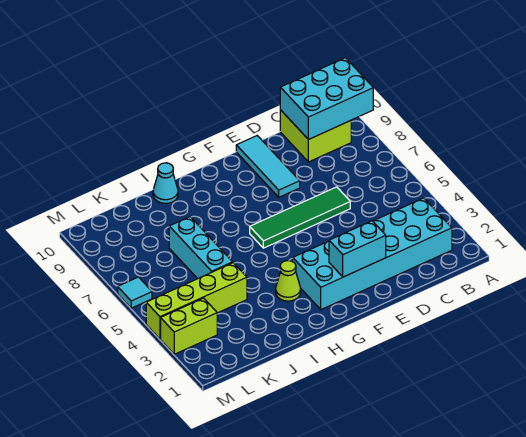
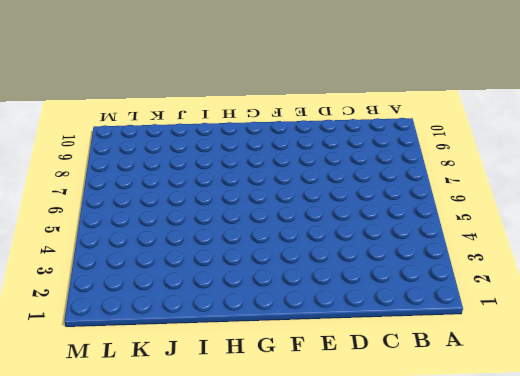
none -> cyan brick B2:G3 level 1
none -> lime brick B9:C10 level 1
none -> green tile D6:G6 level 1

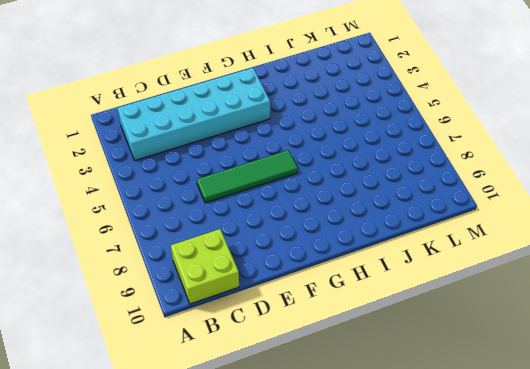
none -> cyan tile E8:E10 level 1
none -> lime cone H3 level 1
none -> cyan cone I10 level 1

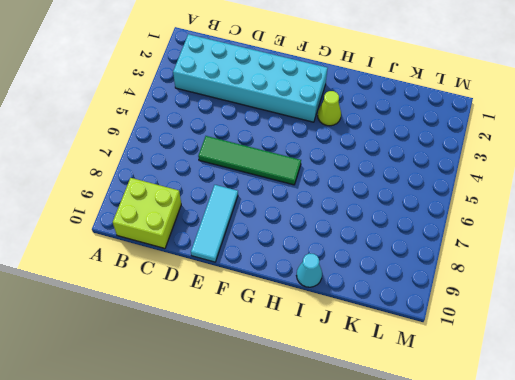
none -> lime brick J4:M4 level 1
none -> cyan brick J5:J7 level 1
none -> lime brick L3:M3 level 1

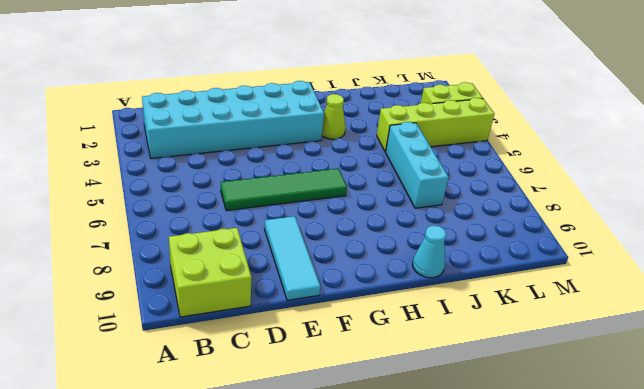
none -> cyan tile M6 level 1
none -> cyan brick A9:C10 level 2
none -> cyan brick E2:F2 level 2

